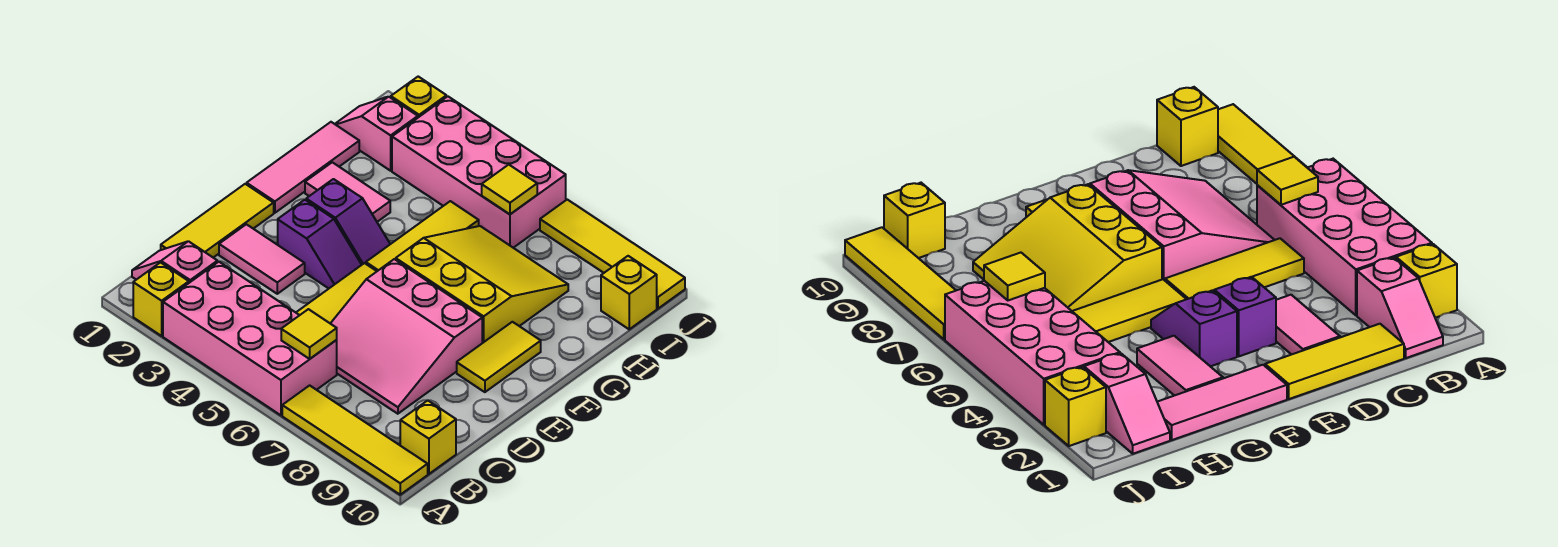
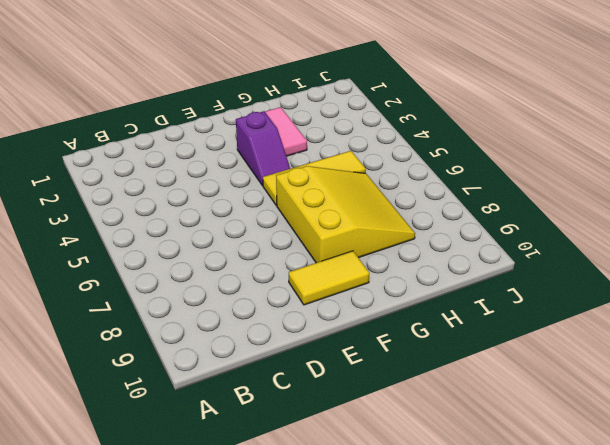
none -> yellow brick A2 level 1
none -> pink brick A3:B6 level 1
none -> yellow tile A7:A10 level 1

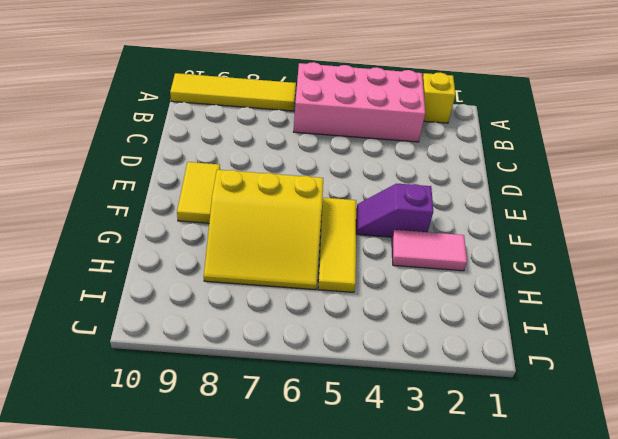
none -> pink slope B1:B2 level 1 top 2
none -> yellow brick B10 level 1
none -> yellow tile C1:E1 level 1

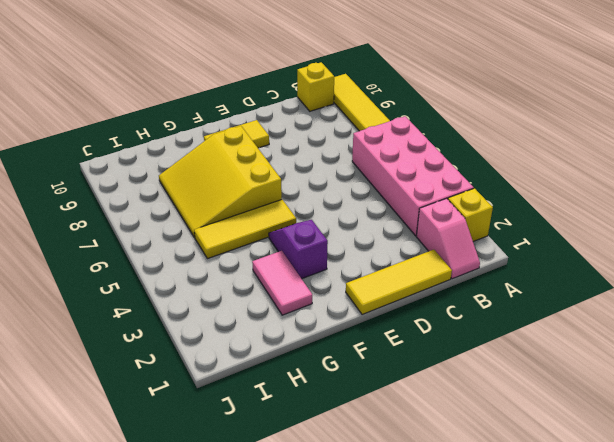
none -> yellow tile C5:E5 level 1
none -> pink slope C6:E8 level 1 top E
none -> pink tile D2:D3 level 1

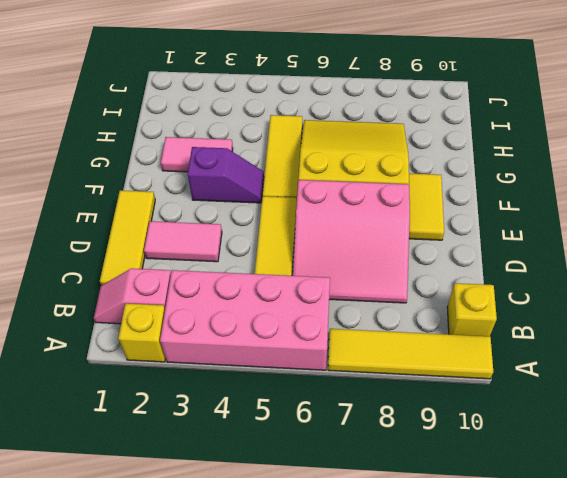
none -> purple slope E3:E4 level 1 top 3
none -> pink tile F1:H1 level 1
none -> pink slope I1:I2 level 1 top 2

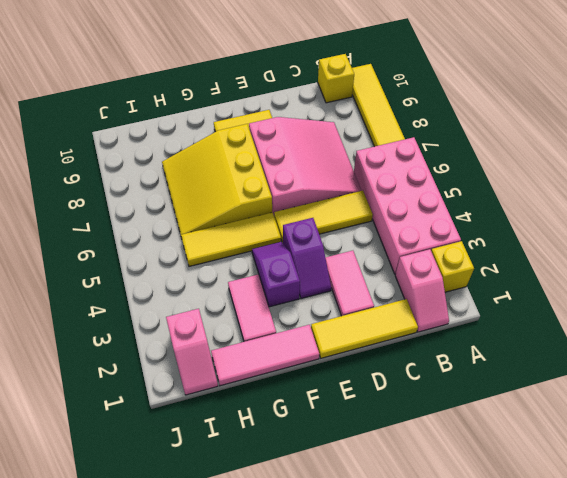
purple slope E3:E4 level 1 top 4 -> purple slope E3:E4 level 1 top 3
none -> pink brick I3:J6 level 1
none -> yellow brick I10 level 1
none -> yellow brick J2 level 1

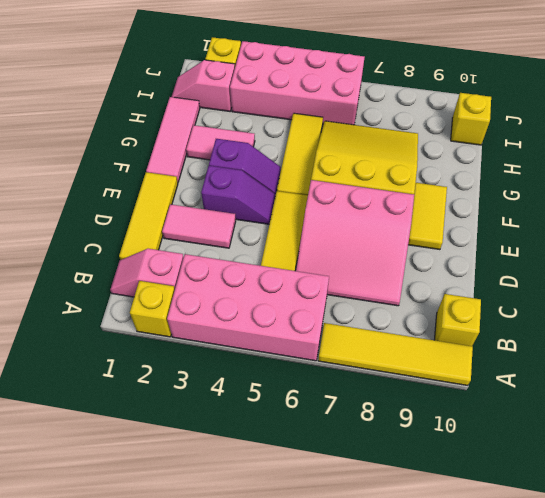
none -> yellow tile J7:J10 level 1
none -> yellow tile B6 level 2
none -> yellow tile I6 level 2

